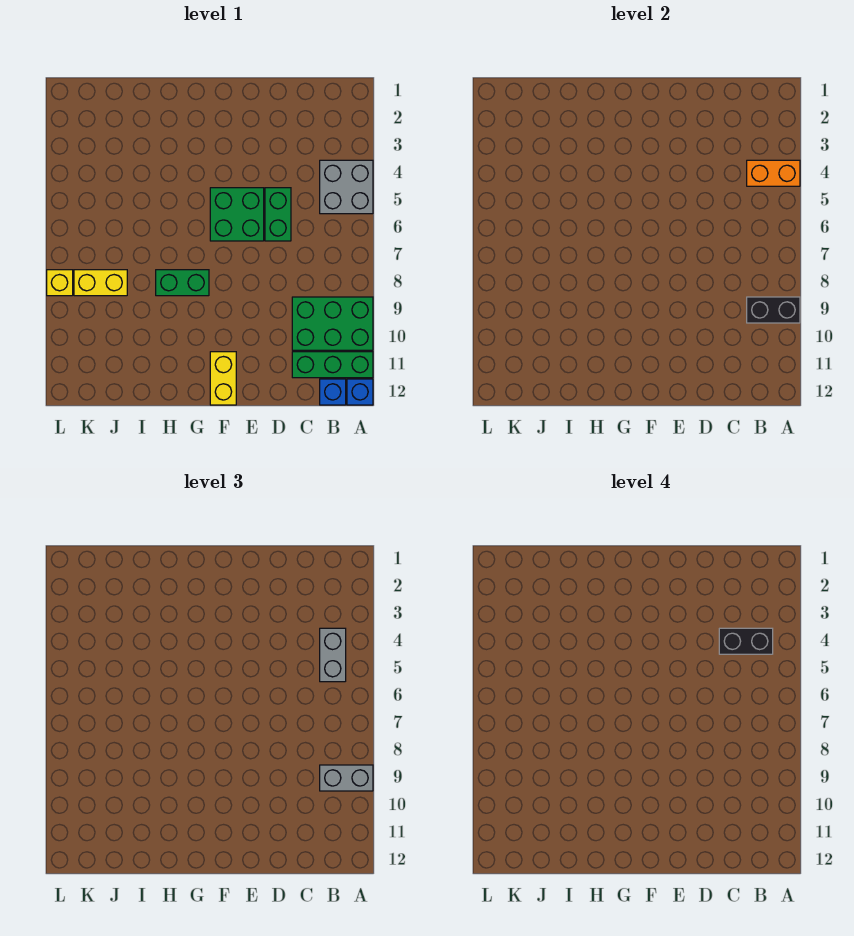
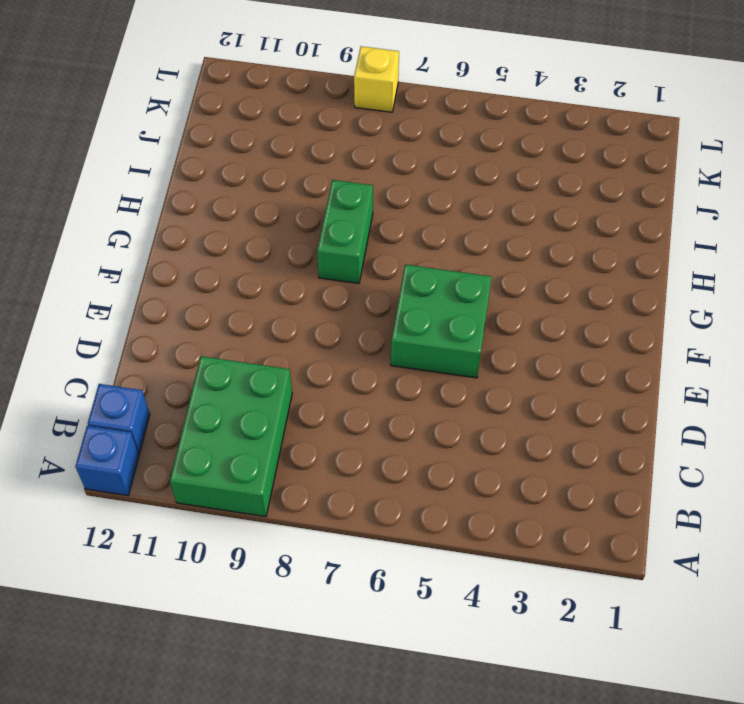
none -> grey brick A4:B5 level 1
none -> green brick A11:C11 level 1
none -> green brick D5:D6 level 1

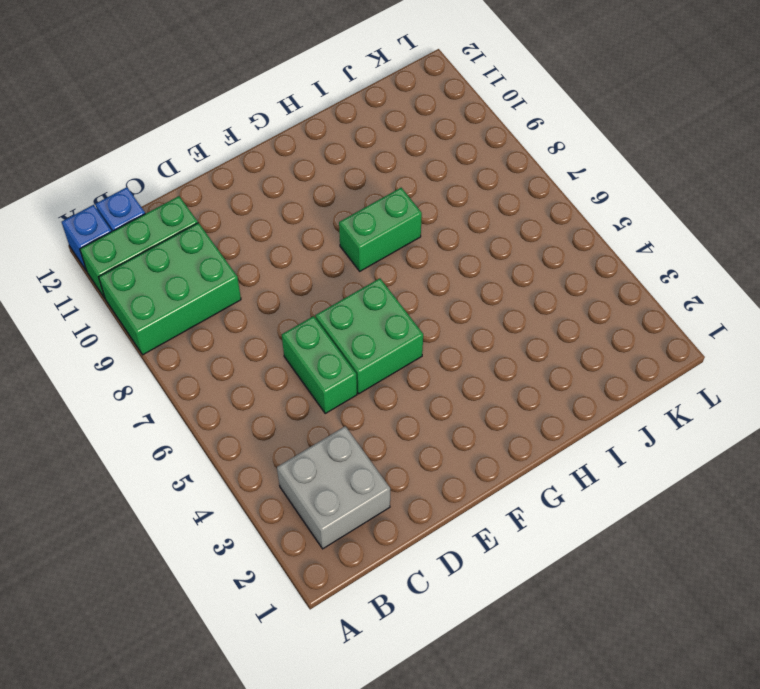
grey brick B2:C3 level 1 -> grey brick A4:B5 level 1
none -> yellow brick F11:F12 level 1
none -> yellow brick J8:K8 level 1
none -> yellow brick L8 level 1

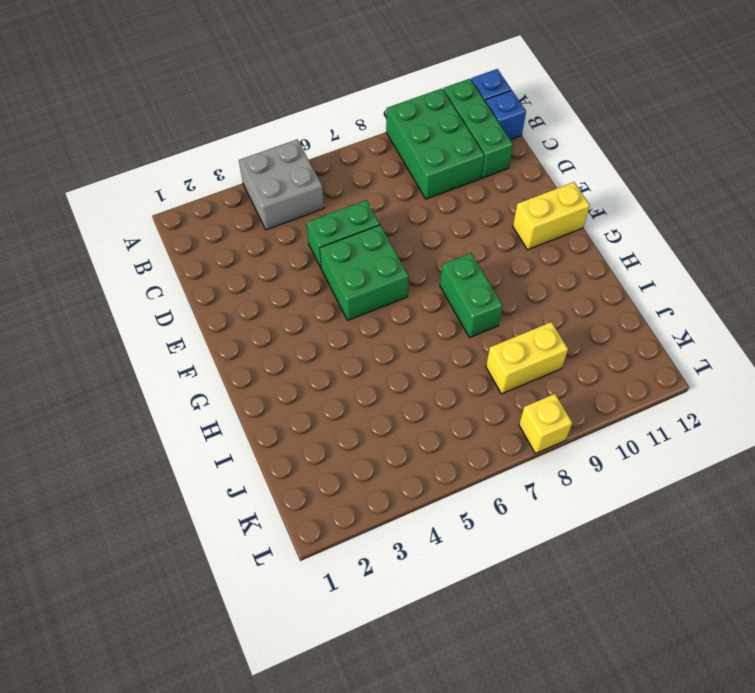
yellow brick J8:J9 level 1 -> yellow brick J8:K8 level 1
none -> orange brick A4:B4 level 2
none -> black brick A9:B9 level 2
none -> grey brick A9:B9 level 3

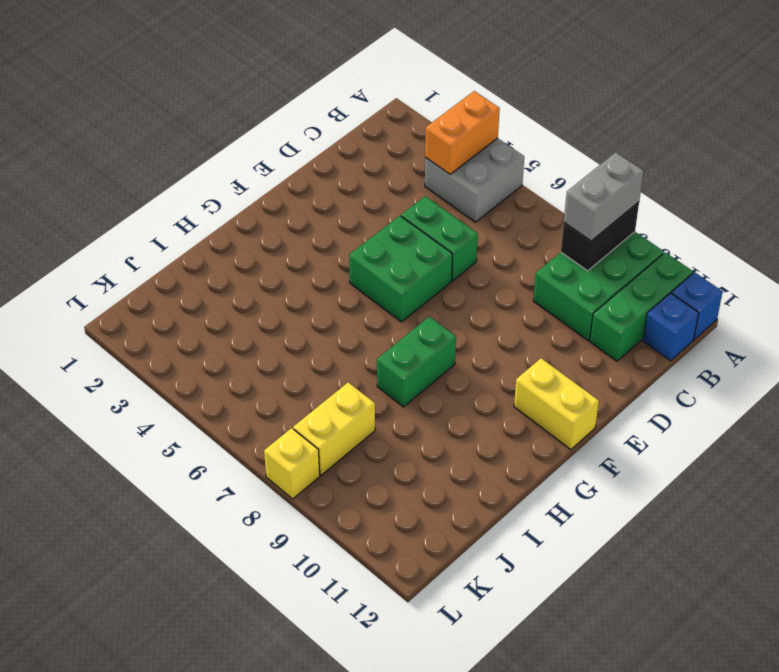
none -> grey brick B4:B5 level 3
none -> black brick B4:C4 level 4

